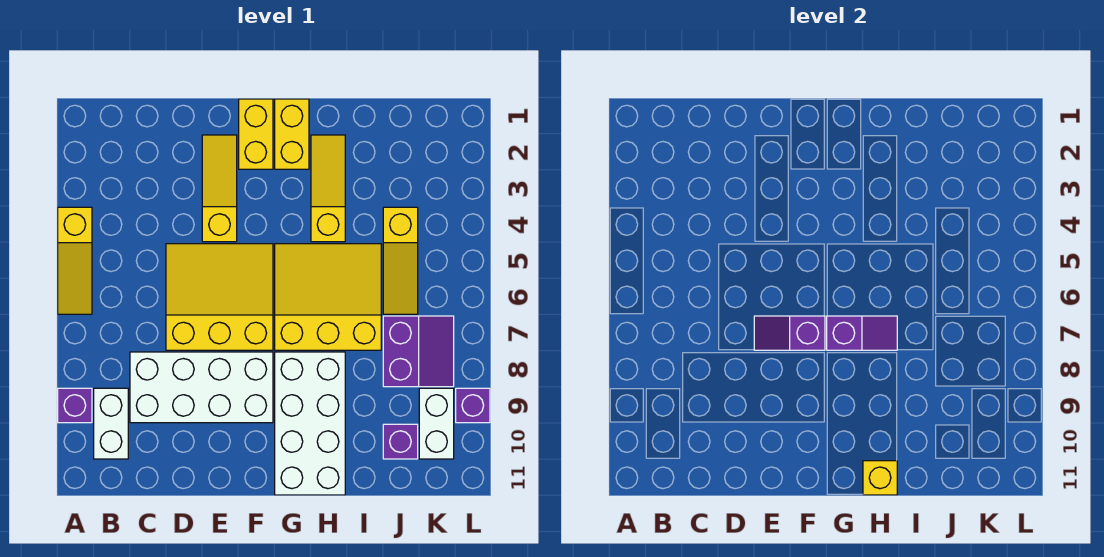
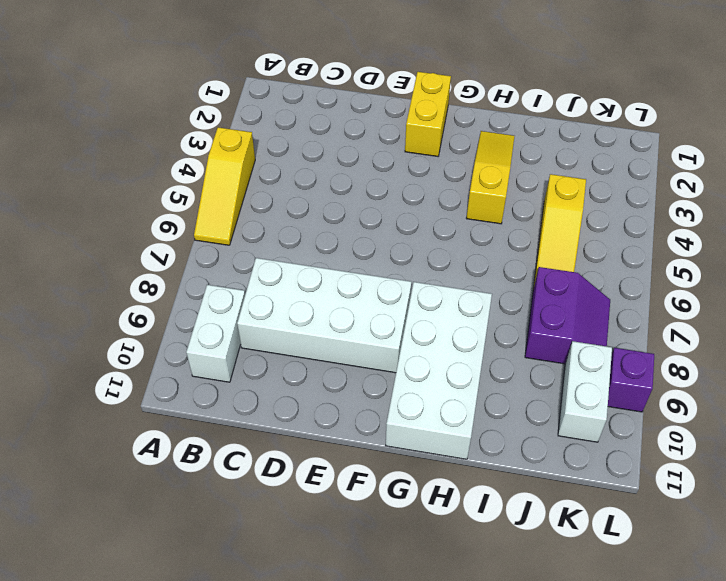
none -> purple brick A9 level 1
none -> yellow slope D5:F7 level 1 top 7
none -> yellow slope E2:E4 level 1 top 4

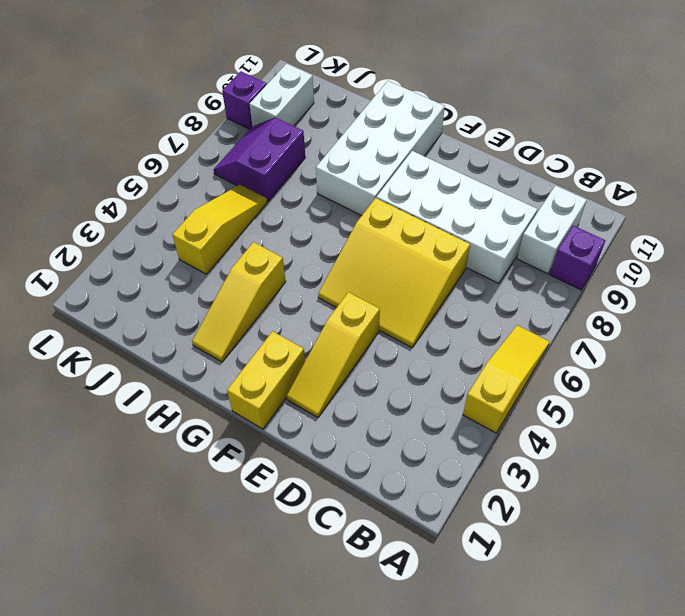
none -> yellow brick G1:G2 level 1
none -> yellow slope G5:I7 level 1 top 7
none -> purple brick J10 level 1

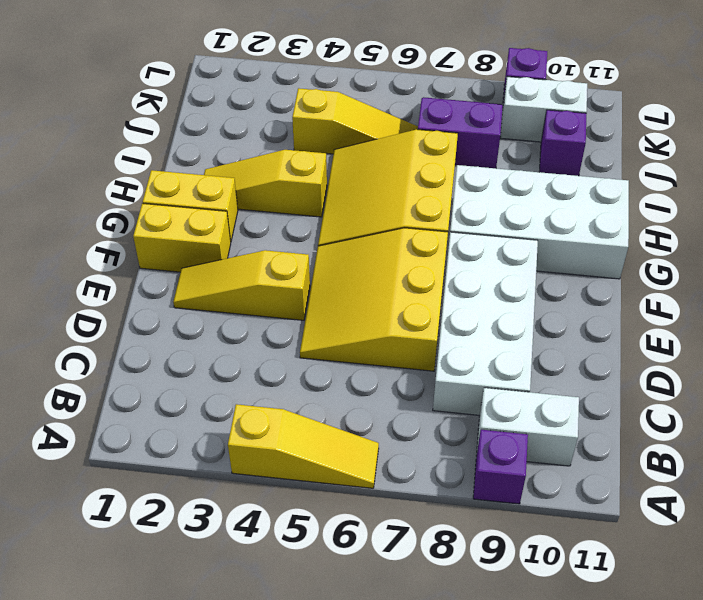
none -> purple slope E7:F7 level 2 top F
none -> purple slope G7:H7 level 2 top G
none -> yellow brick H11 level 2

